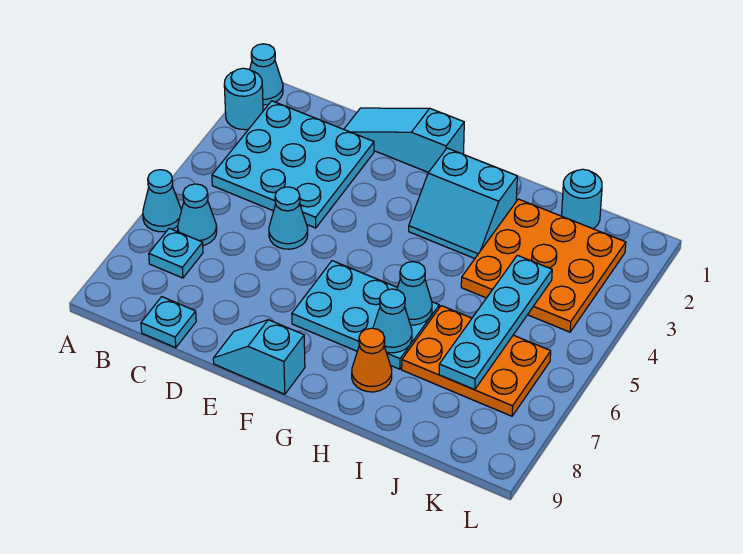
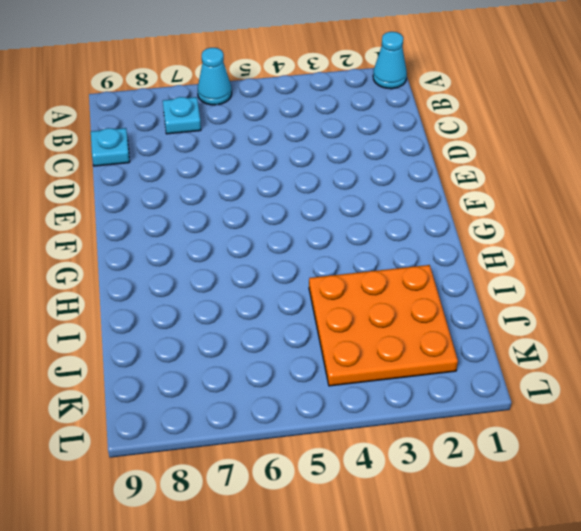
none -> cyan round brick A2 level 1
none -> cyan plate B2:D4 level 1
none -> cyan cone B6 level 1

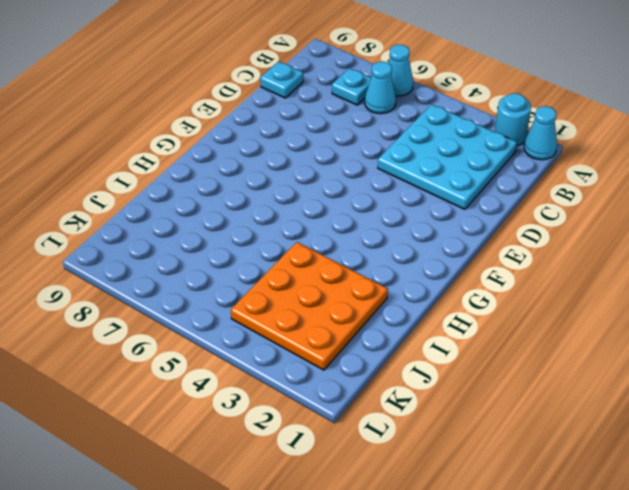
none -> cyan slope D1:F1 level 1 top F
none -> cyan cone D5 level 1
none -> cyan slope E9:F9 level 1 top F

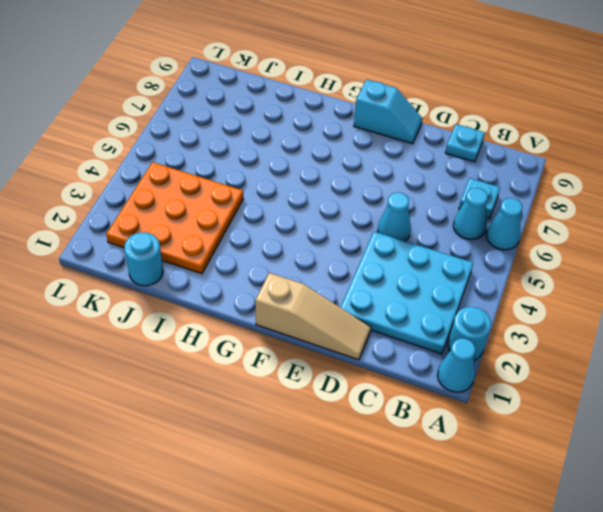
tan slope D1:F1 level 1 top F -> cyan slope D1:F1 level 1 top F
none -> cyan plate F6:H7 level 1
none -> cyan slope G2:H3 level 1 top 2
none -> orange cone H8 level 1

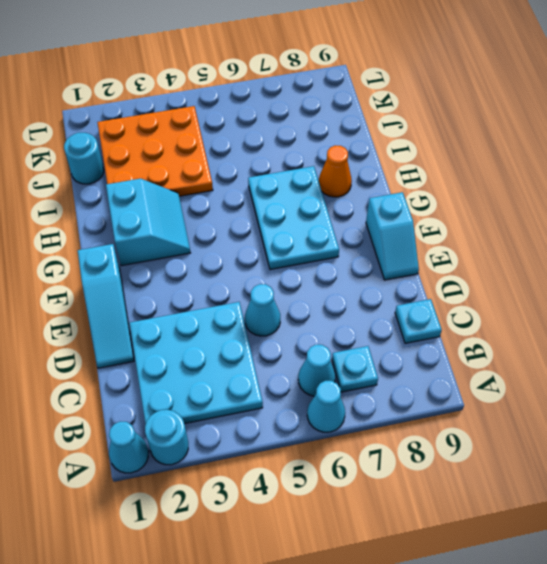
none -> orange plate I6:K7 level 1
none -> cyan cone H6 level 2
none -> cyan cone H7 level 2

